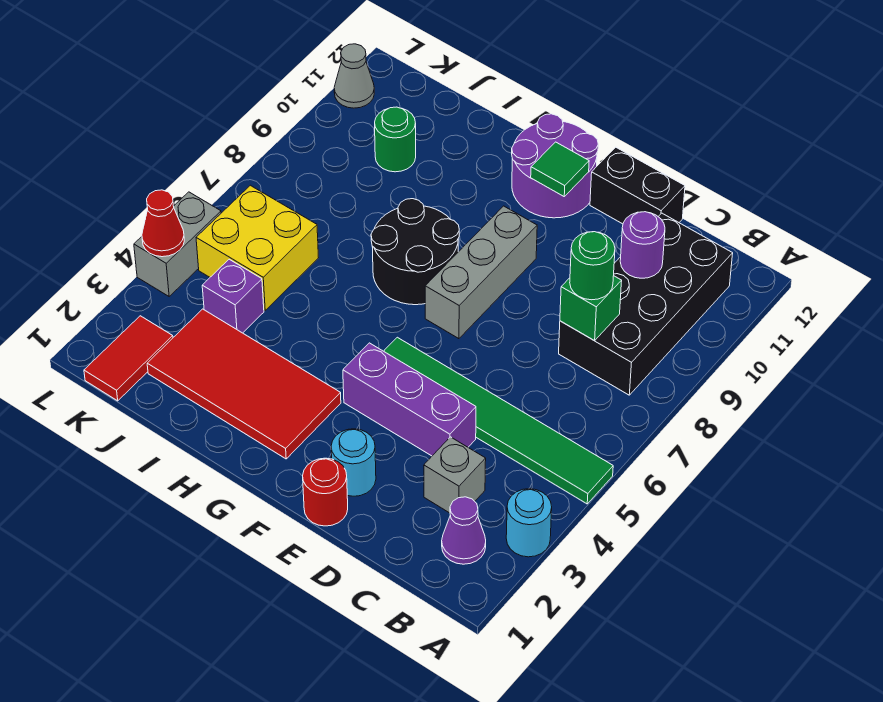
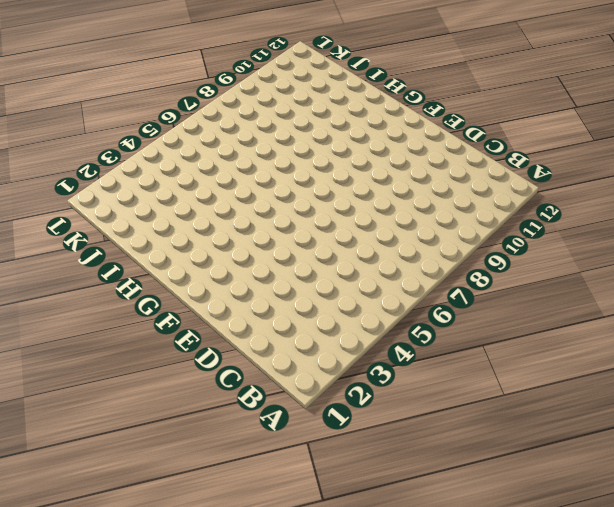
none -> cyan round brick A3 level 1
none -> green tile A5:F5 level 1
none -> purple cone B2 level 1

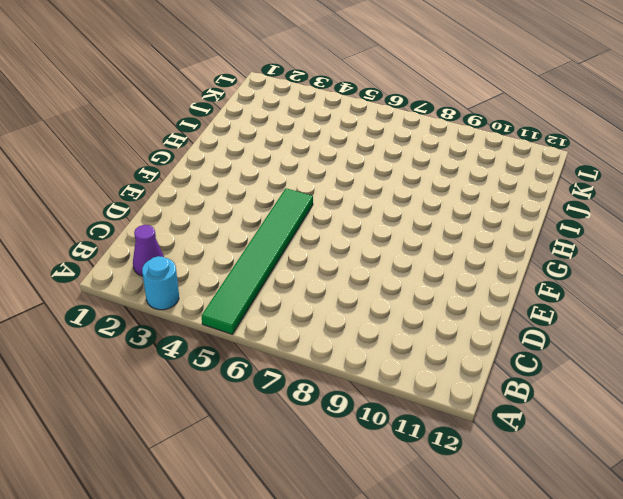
none -> black brick B8:C11 level 1
none -> grey brick C3 level 1
none -> purple brick D4:F4 level 1

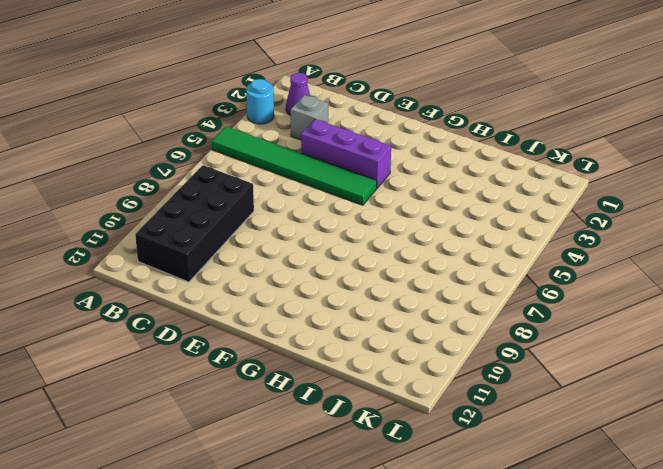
none -> black brick D12:E12 level 1
none -> red round brick E1 level 1
none -> cyan round brick E2 level 1

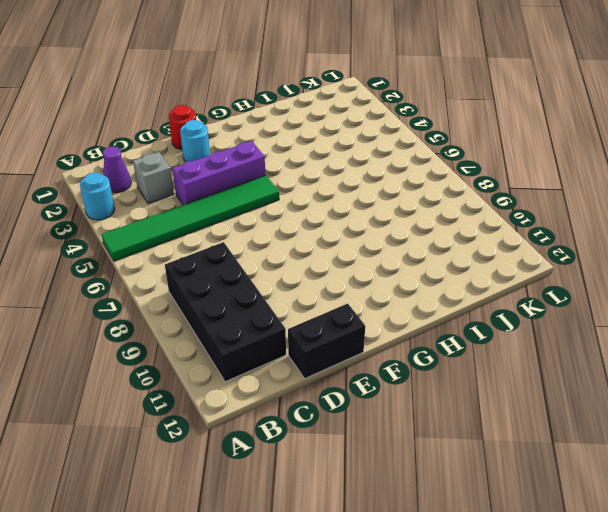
none -> grey brick F7:F9 level 1
none -> purple round brick F11:G12 level 1
none -> red tile G2:J3 level 1

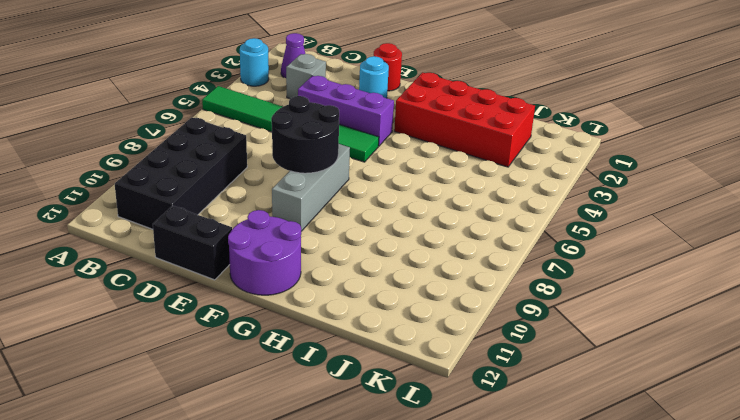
black round brick E7:F8 level 2 -> black round brick G7:H8 level 1
red brick G2:J3 level 1 -> red tile G2:J3 level 1
none -> purple brick J4 level 1
none -> yellow brick J5:K6 level 1
none -> green round brick J10 level 1

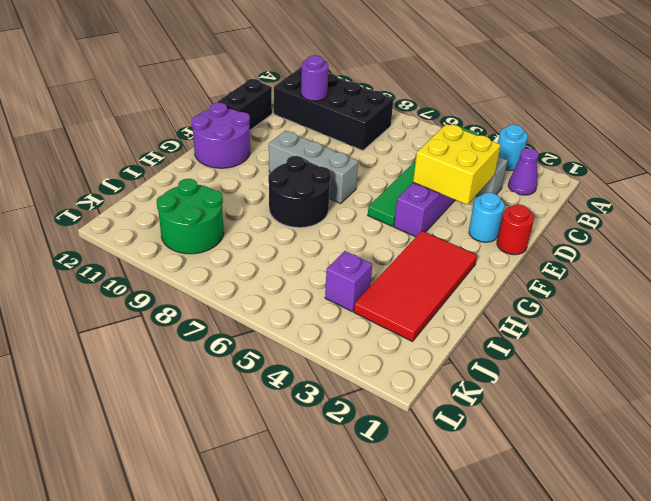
yellow brick D3:E4 level 2 -> yellow brick J5:K6 level 1
green round brick J9:K10 level 1 -> green round brick J10 level 1
none -> red tile K1:K2 level 1
none -> grey brick L4:L5 level 1
none -> grey cone L11 level 1

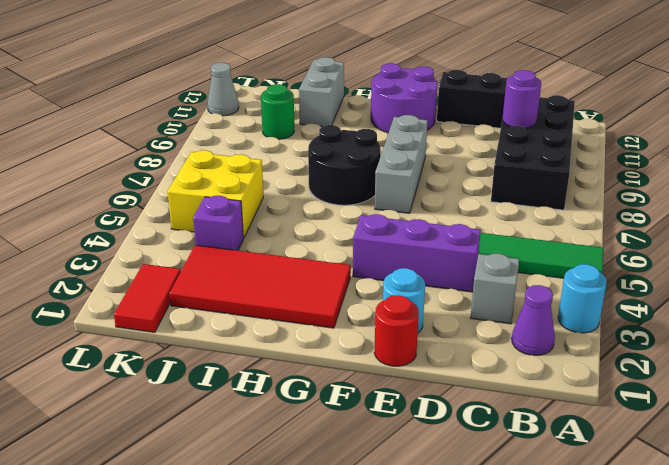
grey brick I11:I12 level 1 -> grey brick L4:L5 level 1
none -> green brick C8 level 2
none -> green tile F11 level 2
none -> red cone L4 level 2

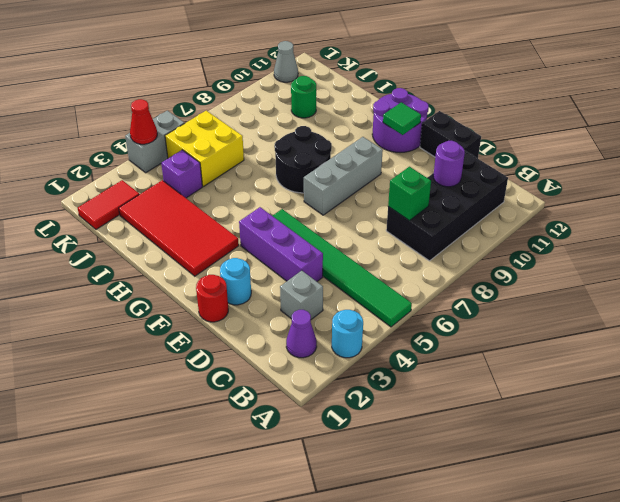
none -> green round brick C8 level 3

